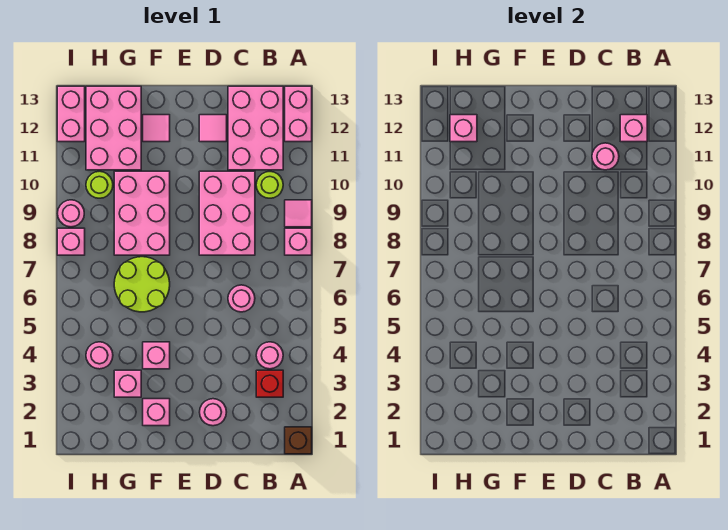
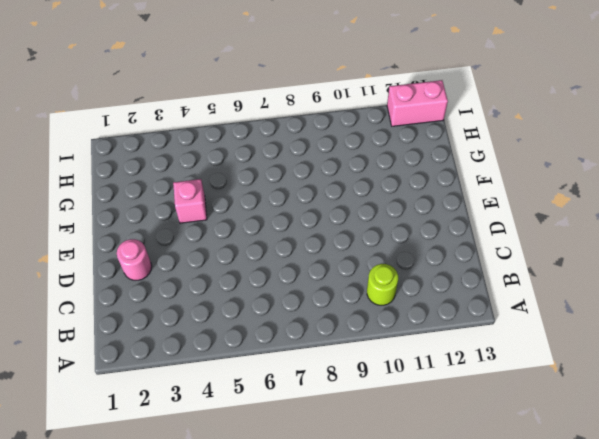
none -> brown brick A1 level 1
none -> pink brick A8 level 1
none -> pink tile A9 level 1

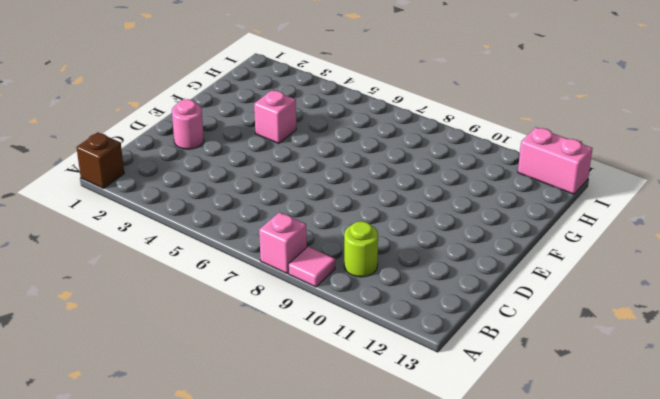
none -> pink brick A12:A13 level 1
none -> red brick B3 level 1
none -> pink round brick B4 level 1

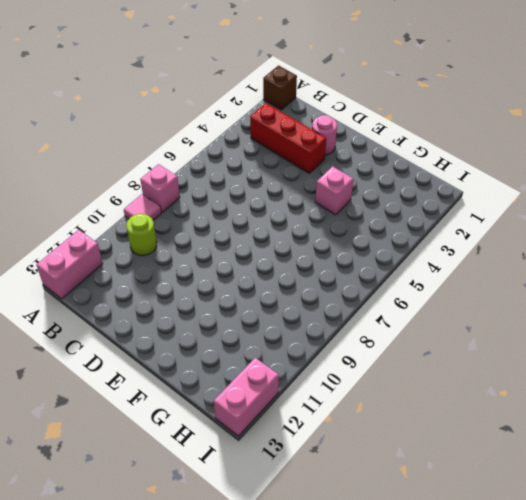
red brick B3:D3 level 1 -> red brick B3 level 1
none -> pink round brick B4 level 1
none -> pink brick B11:C13 level 1
none -> pink round brick C6 level 1

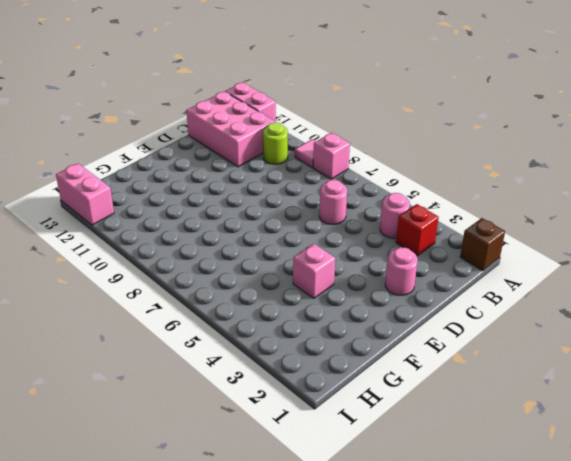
none -> pink brick C8:D10 level 1
none -> pink tile D12 level 1
none -> pink brick F2 level 1

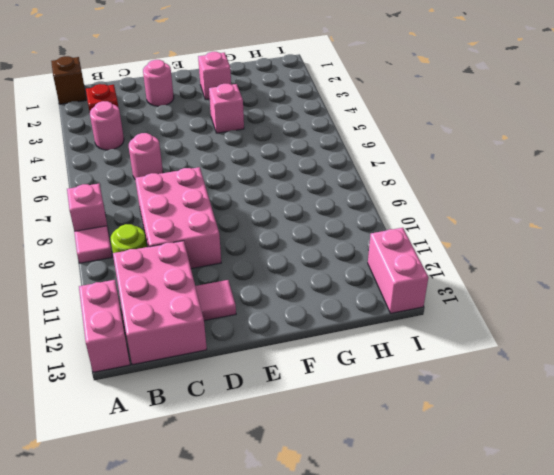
none -> lime round brick F6:G7 level 1
none -> pink brick F8:G10 level 1
none -> pink tile F12 level 1

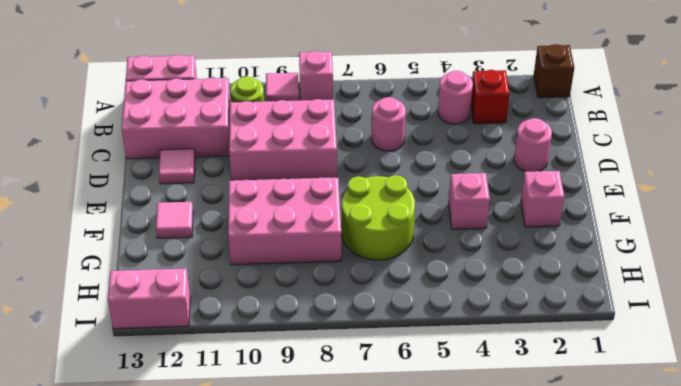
none -> pink brick G3 level 1
none -> pink brick G11:H13 level 1
none -> pink round brick H4 level 1

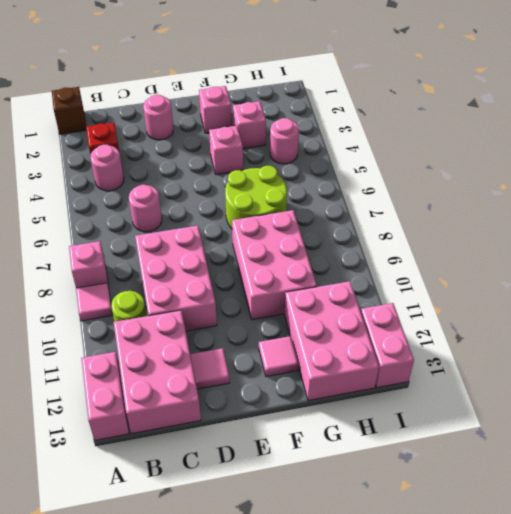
none -> lime round brick H10 level 1
none -> pink brick I8 level 1
none -> pink round brick I9 level 1

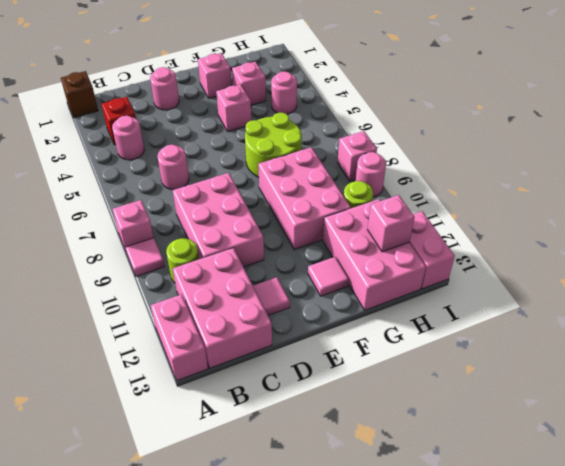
none -> pink brick B12 level 2
none -> pink round brick C11 level 2

